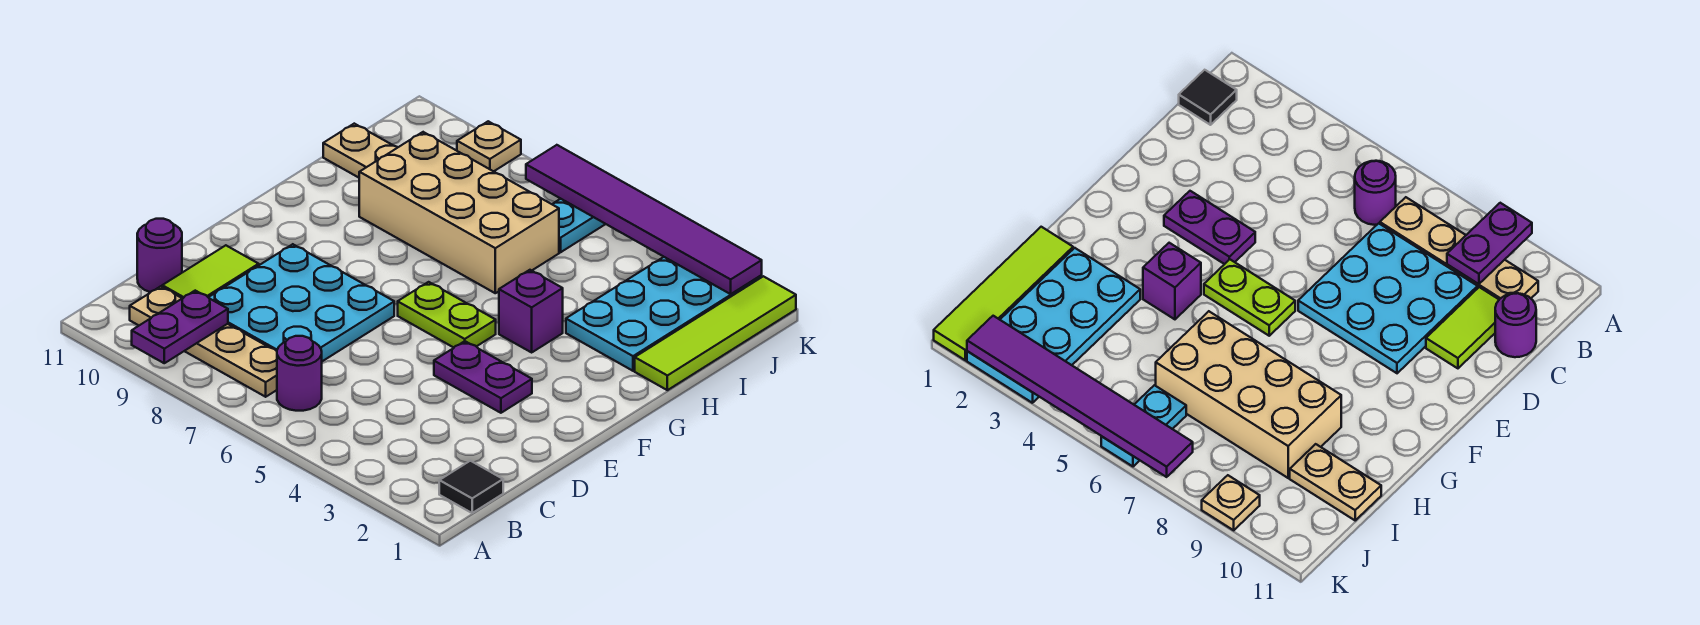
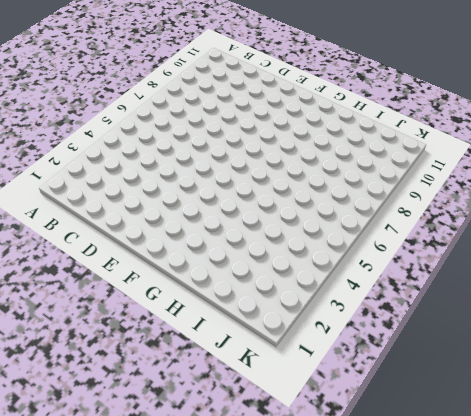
none -> black tile B1 level 1
none -> purple round brick B6 level 1
none -> tan plate B7:B10 level 1

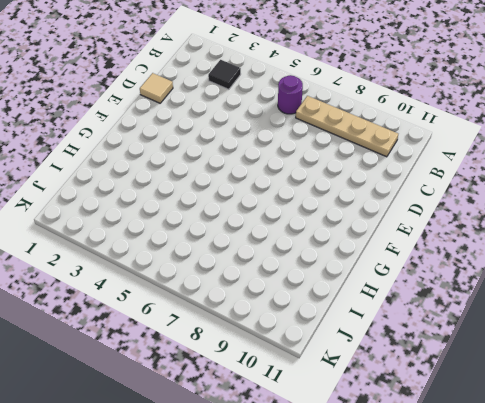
black tile B3 level 1 -> black tile B1 level 1
tan tile D1 level 1 -> none
none -> cyan plate C7:E9 level 1
none -> lime tile C10:D10 level 1
none -> purple round brick C11 level 1

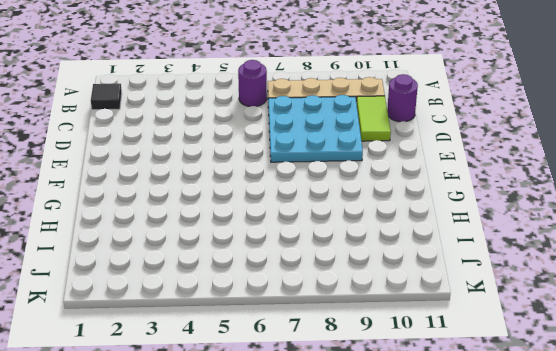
none -> purple plate E3:E4 level 1
none -> lime plate F5:F6 level 1
none -> purple brick G4 level 1

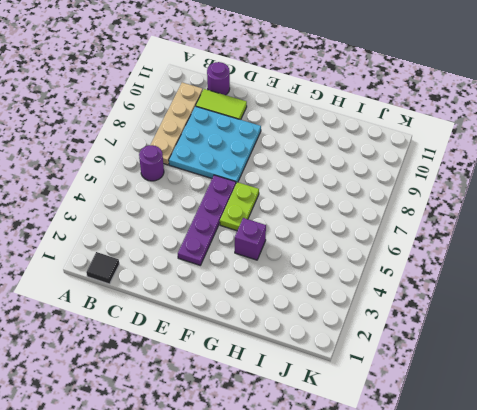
purple plate E3:E6 level 1 -> purple plate E3:E4 level 1
none -> lime tile H1:K1 level 1
none -> cyan plate H2:K3 level 1
none -> tan brick H6:I9 level 1

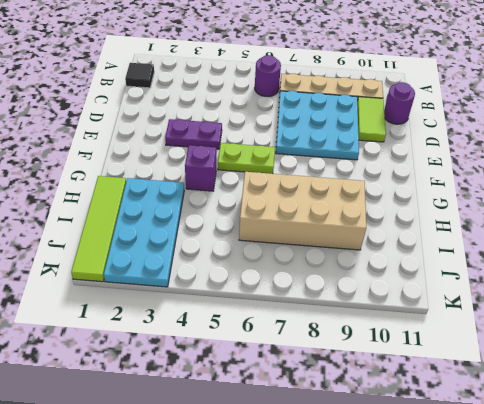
none -> tan plate I10:I11 level 1
none -> cyan plate J6:K6 level 1
none -> tan plate K9 level 1

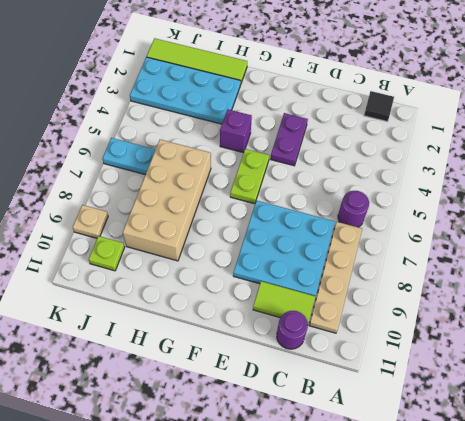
lime plate J10 level 1 -> none
none -> tan plate I10:I11 level 1
none -> purple plate A9:B9 level 2
none -> purple tile K2:K7 level 2

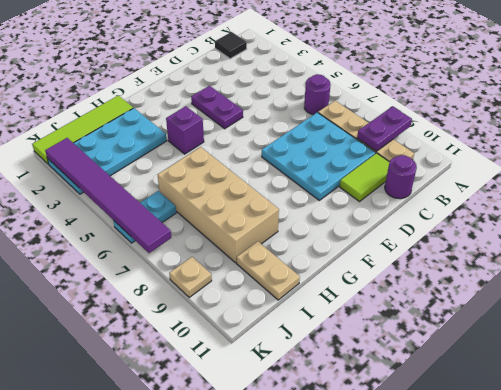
none -> lime plate F5:F6 level 1

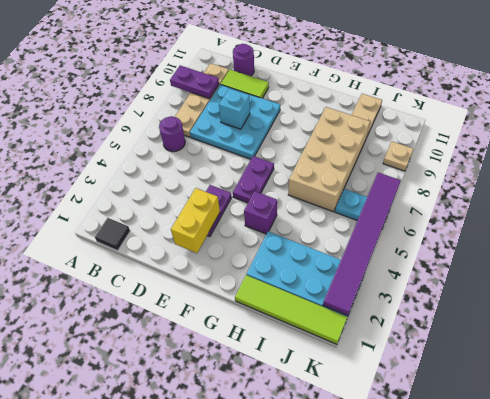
cyan brick D8 level 2 -> none
yellow brick E2:E3 level 2 -> none
purple plate F5:F6 level 1 -> lime plate F5:F6 level 1

